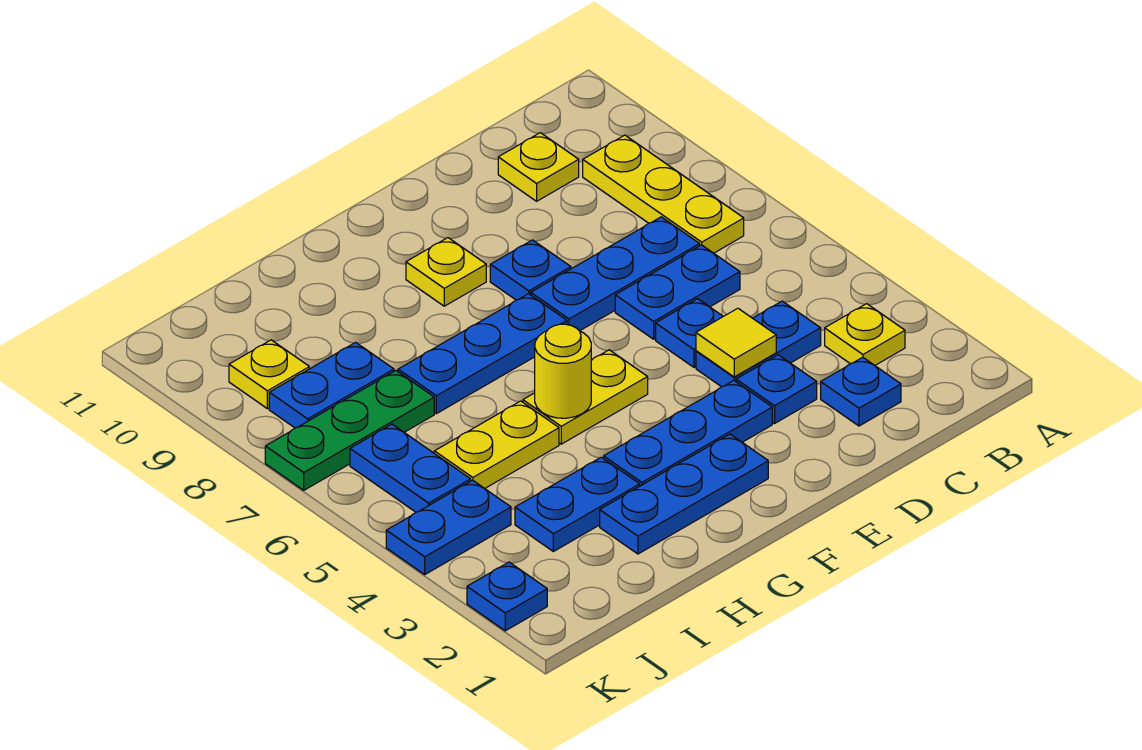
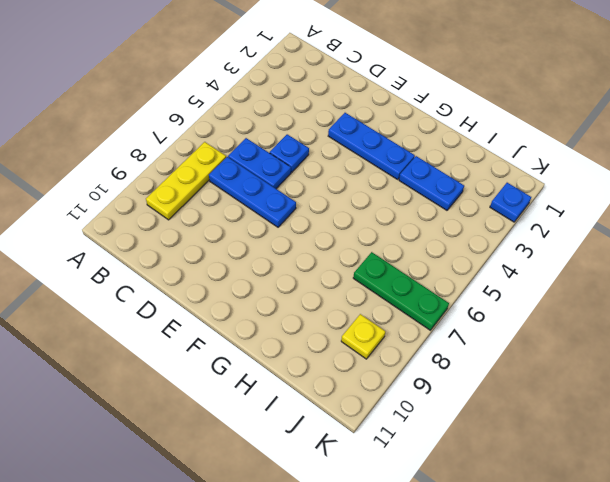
none -> yellow plate B3 level 1
none -> blue plate C2 level 1
none -> blue plate C4:D4 level 1

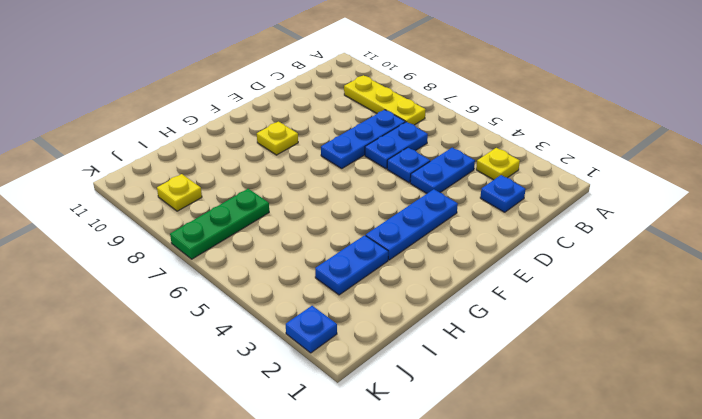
none -> yellow plate C10 level 1
none -> blue plate D3 level 1
none -> blue plate E8 level 1

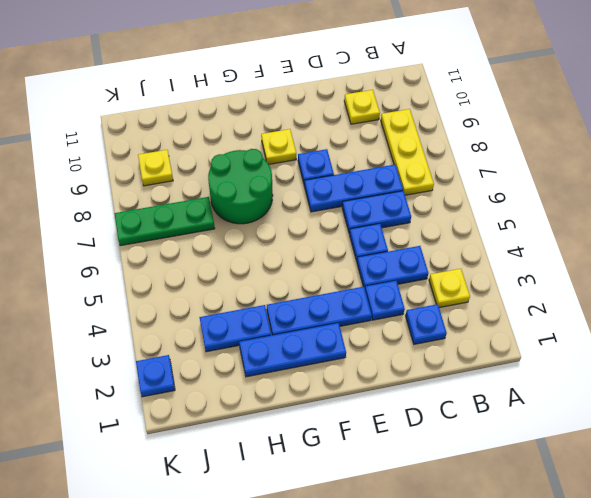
green round brick G7:H8 level 1 -> blue plate F7:H7 level 1
none -> yellow plate F5:G5 level 1
none -> yellow plate H5:I5 level 1
none -> blue plate I8:J8 level 1

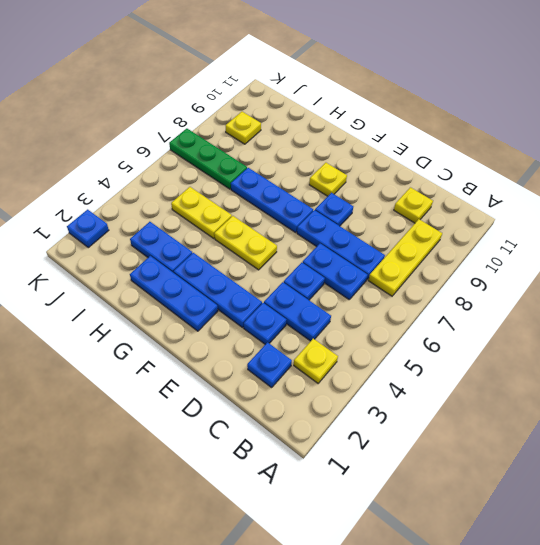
none -> blue plate I8:J8 level 1
none -> blue plate J4:K4 level 1
none -> blue plate J5:J6 level 1

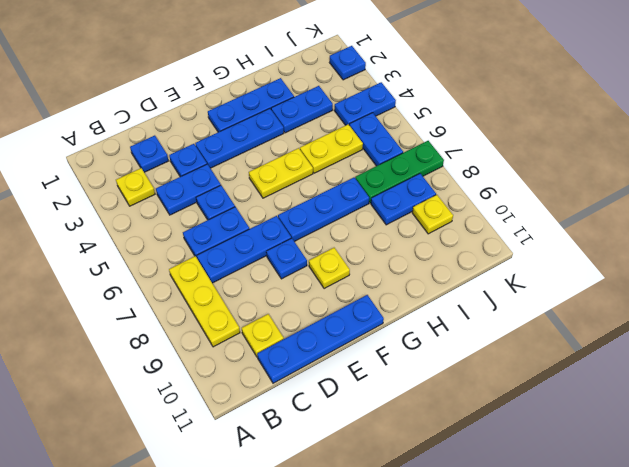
blue plate C11:F11 level 1 -> none
none -> yellow tile D4 level 2
none -> yellow round brick G5 level 2

